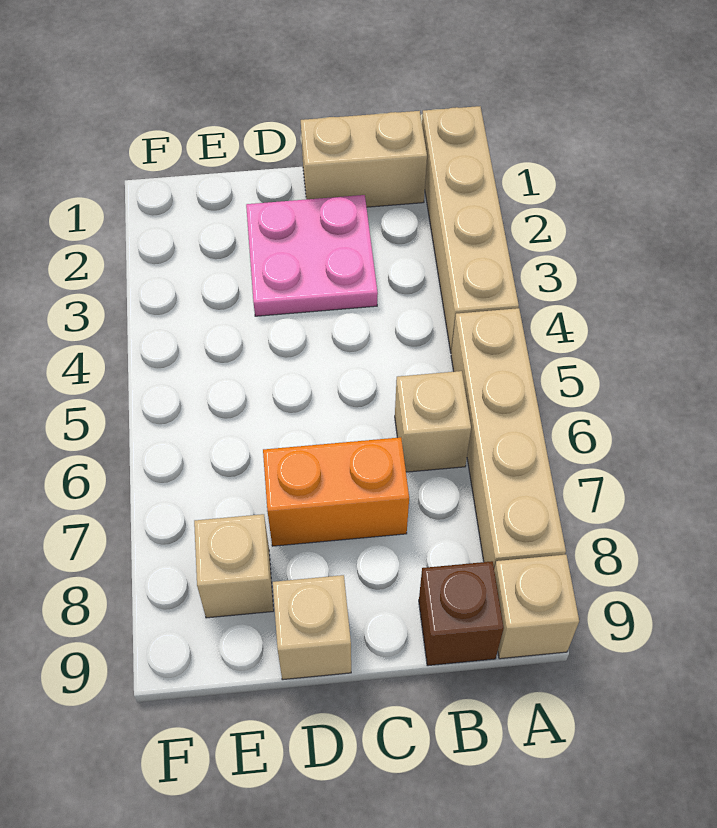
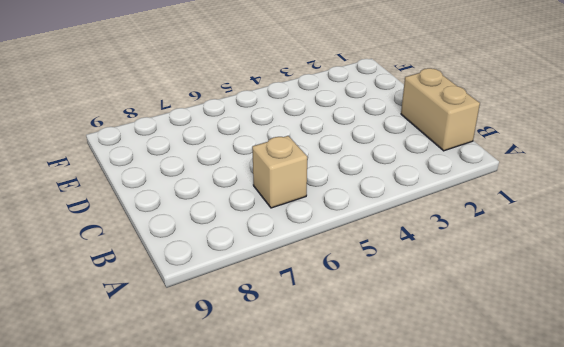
none -> tan brick A1:A4 level 1
none -> tan brick A5:A8 level 1

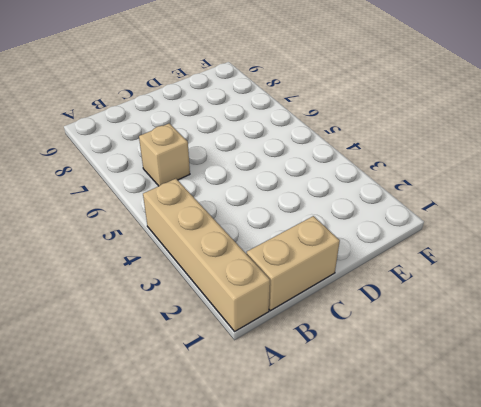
none -> tan brick A5:A8 level 1
none -> tan brick A9 level 1

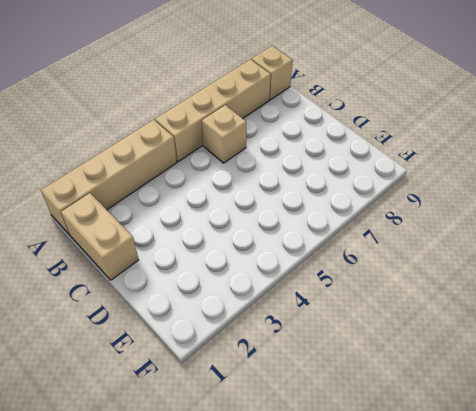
none -> brown brick B9 level 1
none -> pink plate C2:D3 level 1

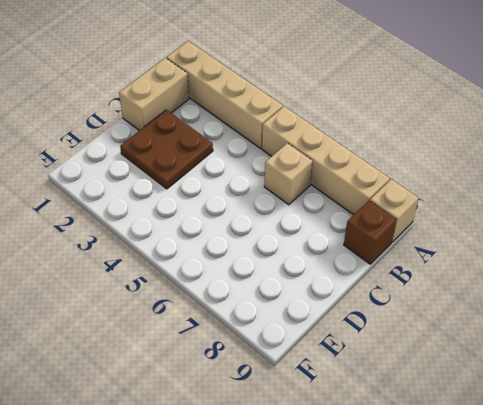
brown plate C2:D3 level 1 -> pink plate C2:D3 level 1
none -> orange brick C7:D7 level 1
none -> tan brick D9 level 1

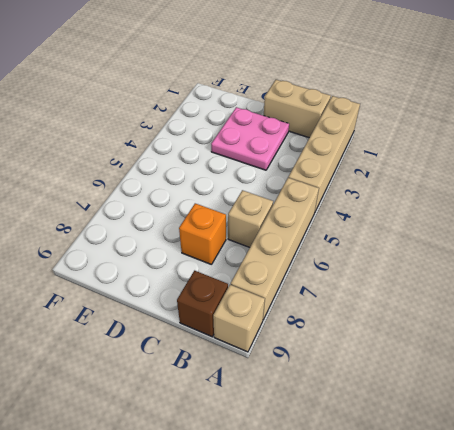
orange brick C7 level 1 -> orange brick C7:D7 level 1
none -> tan brick D9 level 1
none -> tan brick E8 level 1

